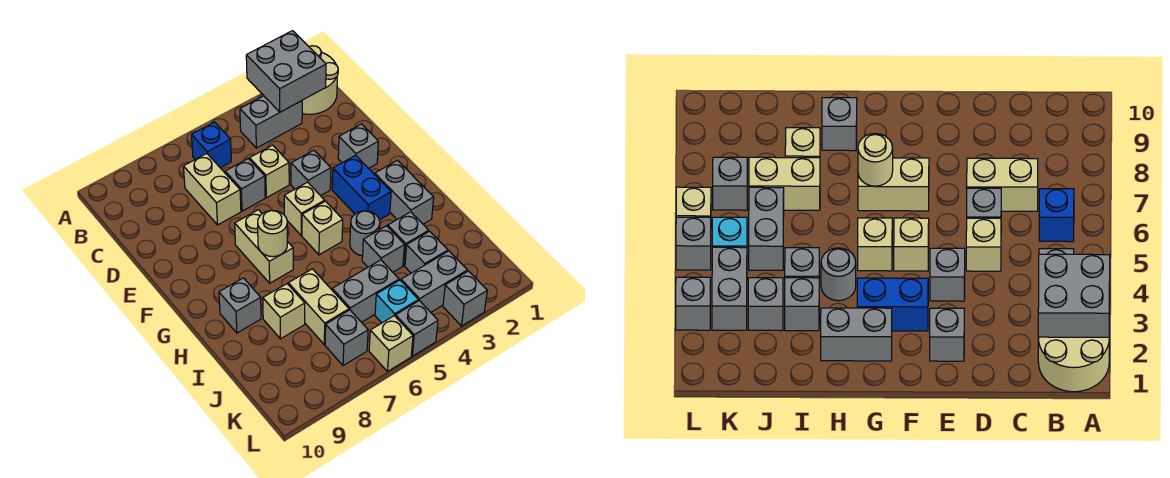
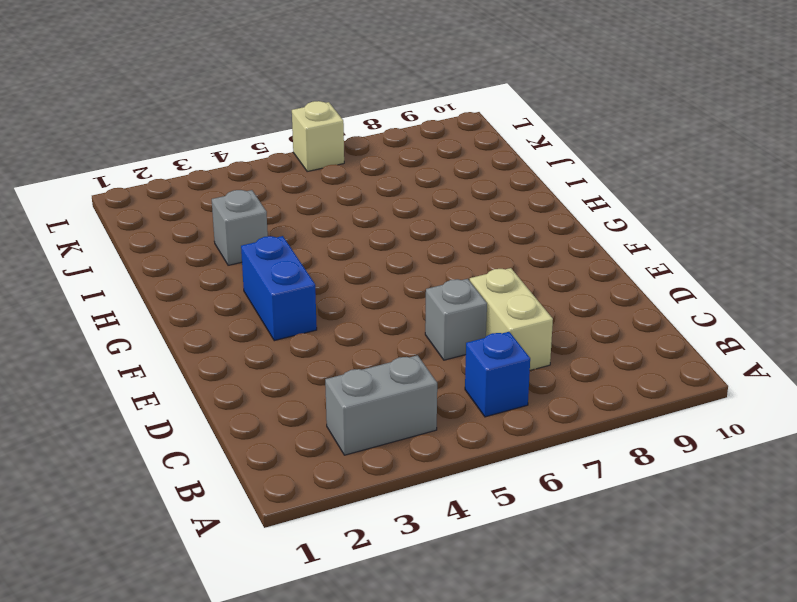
none -> tan round brick A1:B2 level 1
none -> tan brick D5 level 1
none -> grey brick E2 level 1

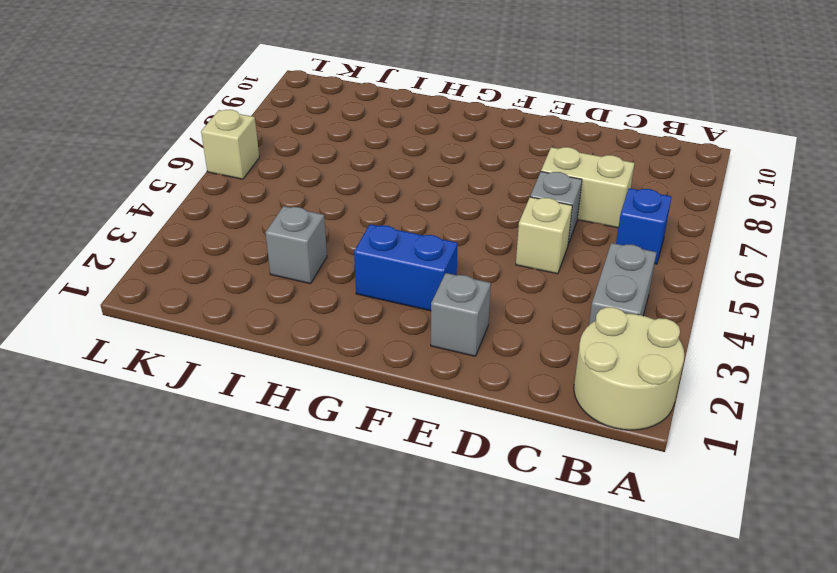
none -> grey brick E4 level 1
none -> tan brick F5 level 1
none -> tan brick F7:G7 level 1

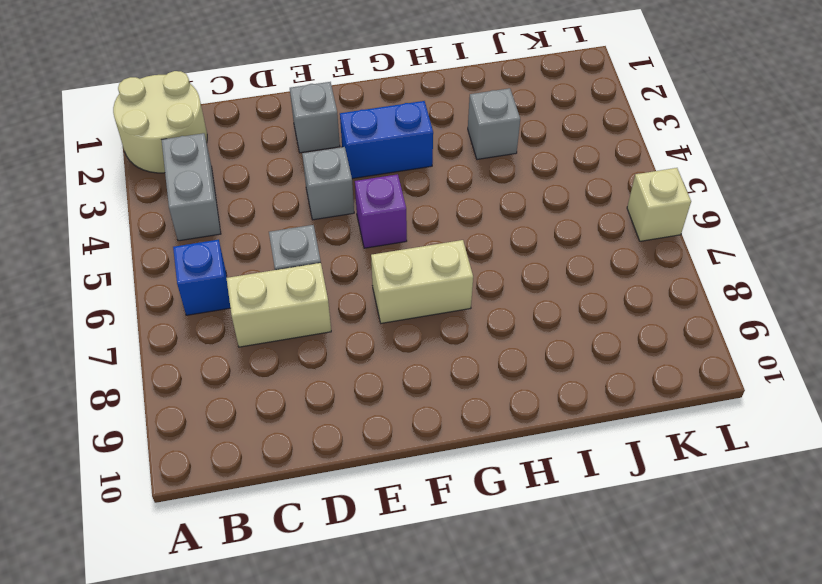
purple brick F5 level 1 -> tan brick F5 level 1
none -> tan brick D5 level 1
none -> grey brick G2:H2 level 1
none -> tan brick G5 level 1

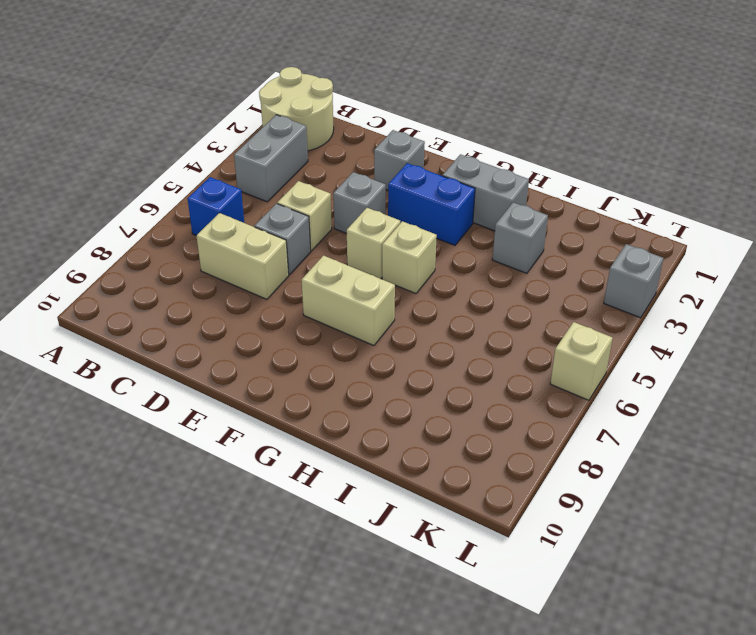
none -> grey round brick H4 level 1
none -> grey brick H9 level 1
none -> grey brick I4 level 1

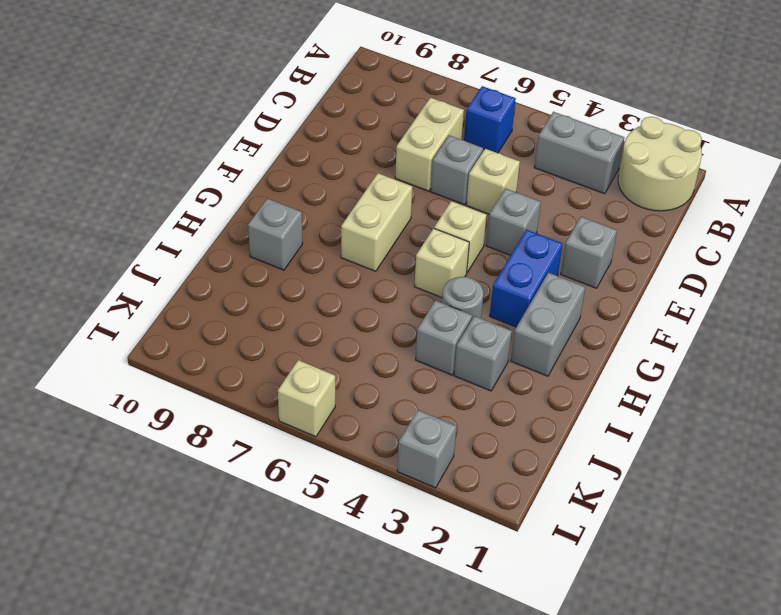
none -> tan brick I7:J7 level 1
none -> tan brick I8 level 1
none -> grey brick J3 level 1

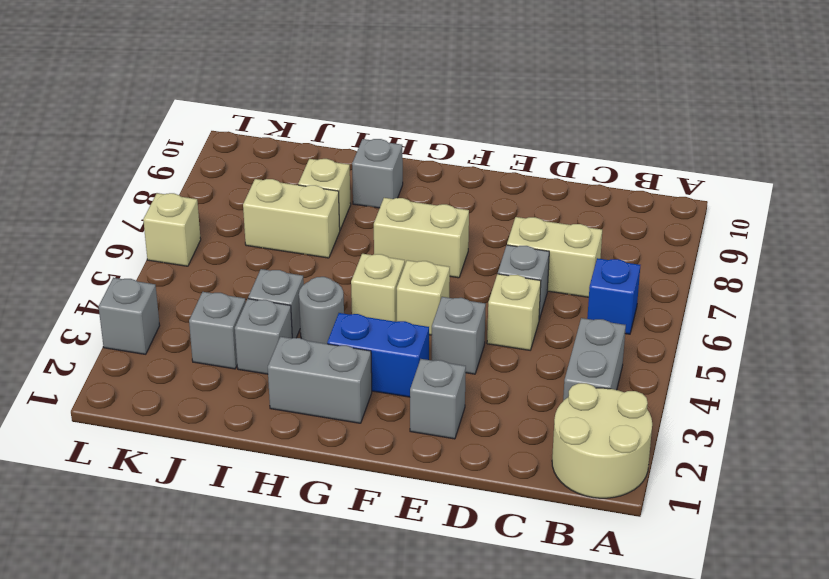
none -> grey brick J5:J6 level 1
none -> grey brick K3:K4 level 1
none -> cyan brick K5 level 1

